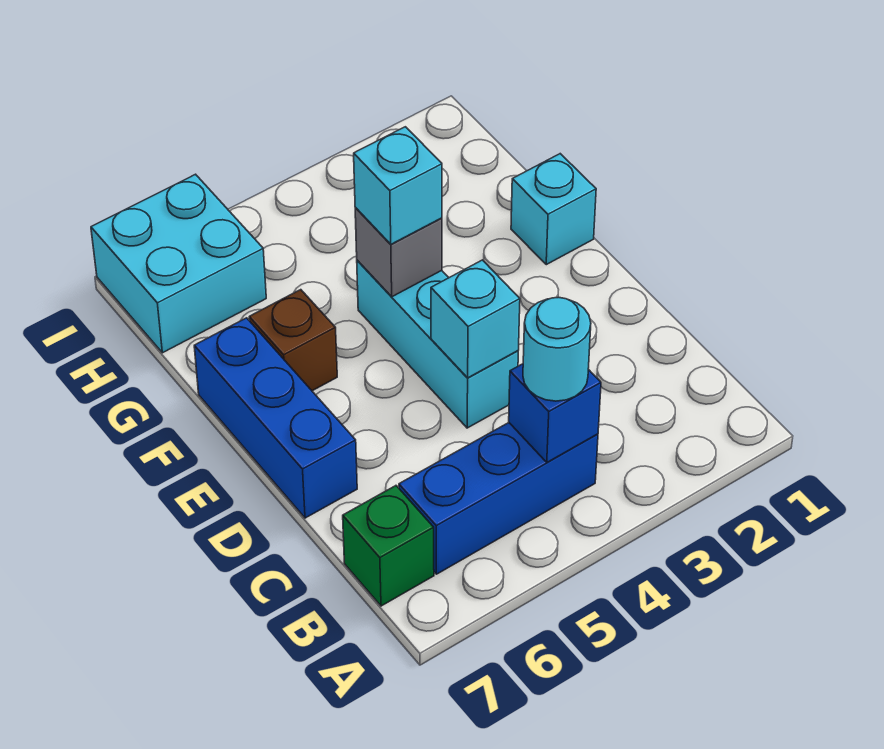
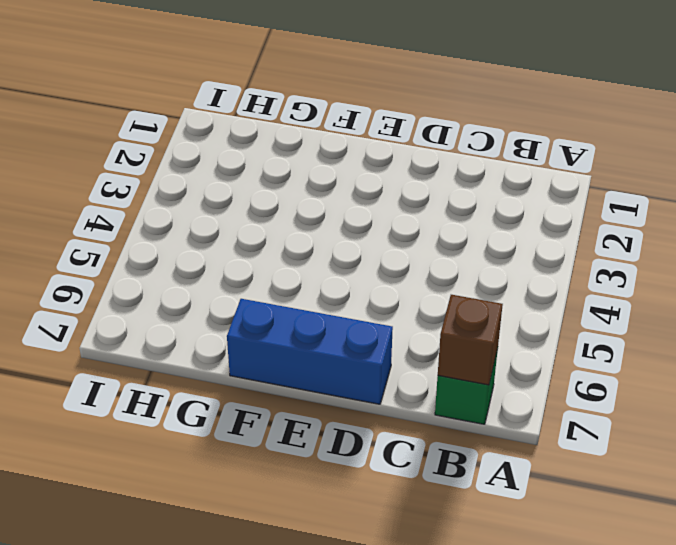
brown brick B7 level 2 -> brown brick F6 level 1
none -> blue brick B4:B6 level 1
none -> cyan brick D4:F4 level 1
none -> cyan brick F1 level 1

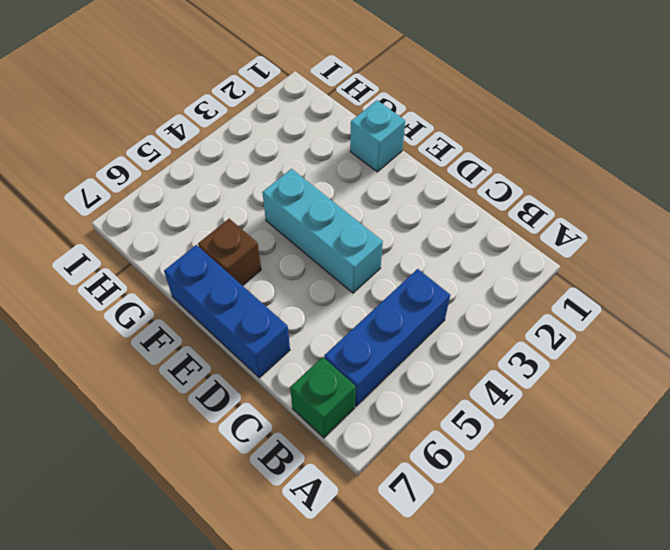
none -> cyan brick H6:I7 level 1
none -> blue brick B4 level 2
none -> cyan brick D4 level 2

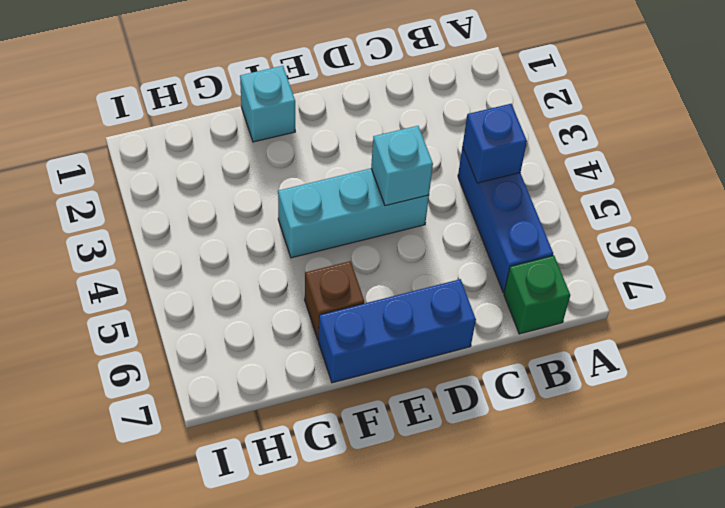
none -> cyan brick H6:I7 level 1
none -> grey brick F4 level 2
none -> cyan round brick B4 level 3

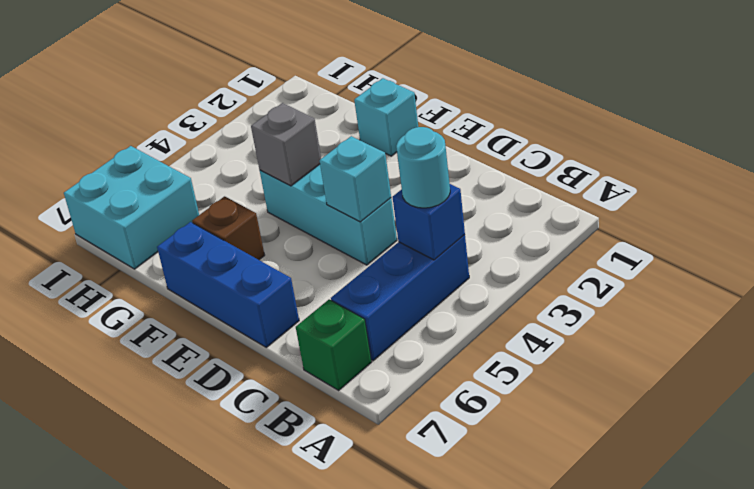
none -> cyan brick F4 level 3

